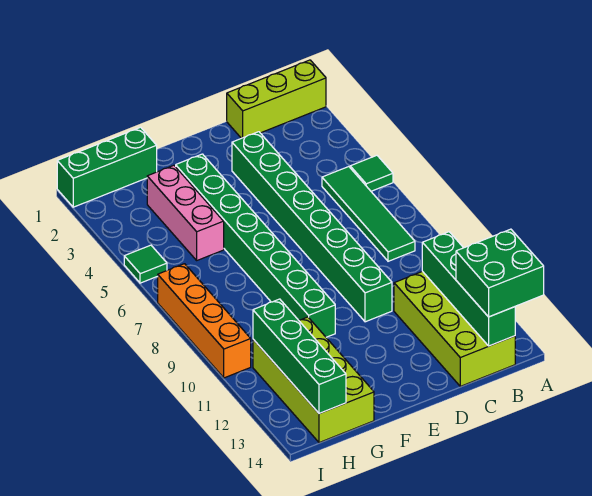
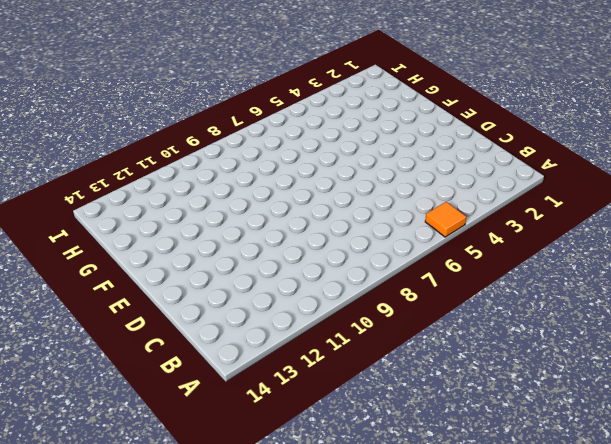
orange tile A5 level 1 -> green tile A5 level 1
none -> lime brick A1:C1 level 1
none -> green tile B5:B8 level 1
none -> lime brick B11:C14 level 1

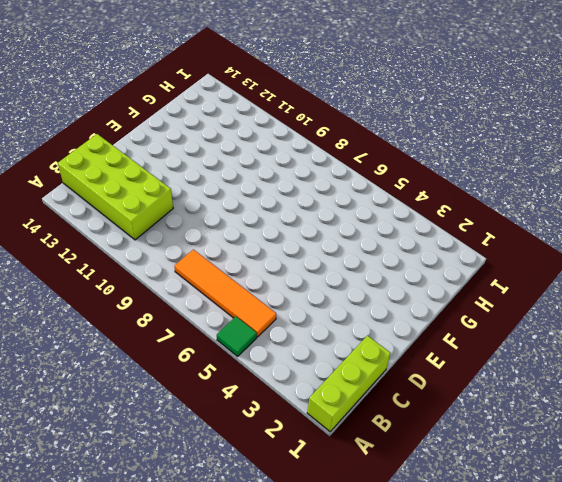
orange tile B5:B8 level 1 -> green tile B5:B8 level 1
none -> green brick D3:D10 level 1
none -> green brick F3:F10 level 1
none -> green brick G1:I1 level 1

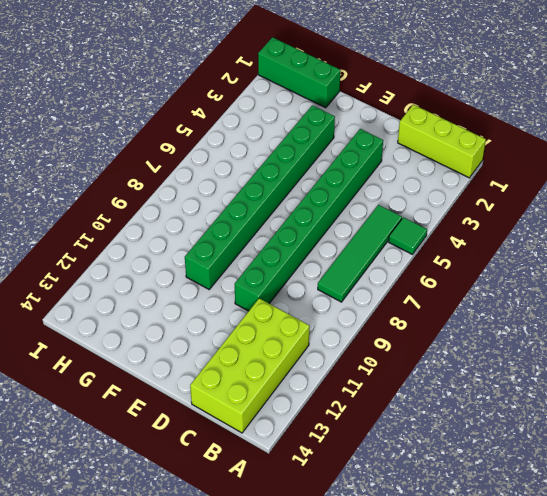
none -> pink brick G3:G5 level 1
none -> lime brick G11:H14 level 1
none -> green tile I5 level 1

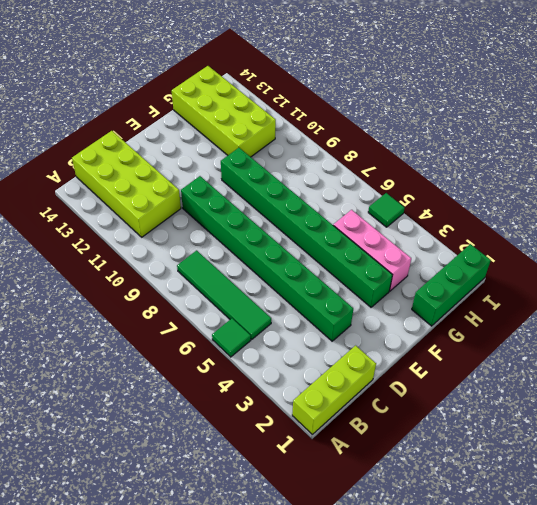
none -> orange brick I7:I10 level 1
none -> green brick B11:B14 level 2
none -> green brick H11:H14 level 2

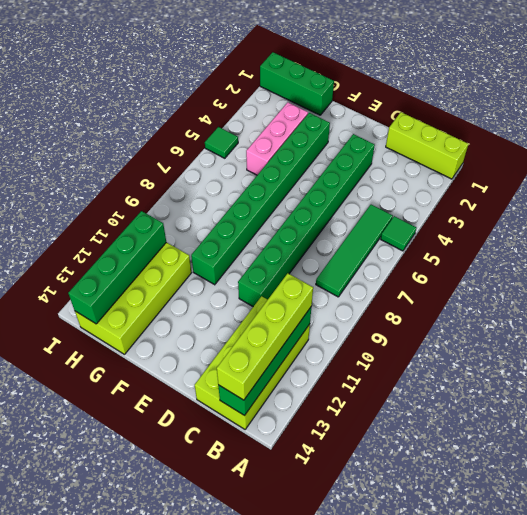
lime brick B11:B14 level 3 -> green brick A13:B14 level 3
none -> orange brick I7:I10 level 1

